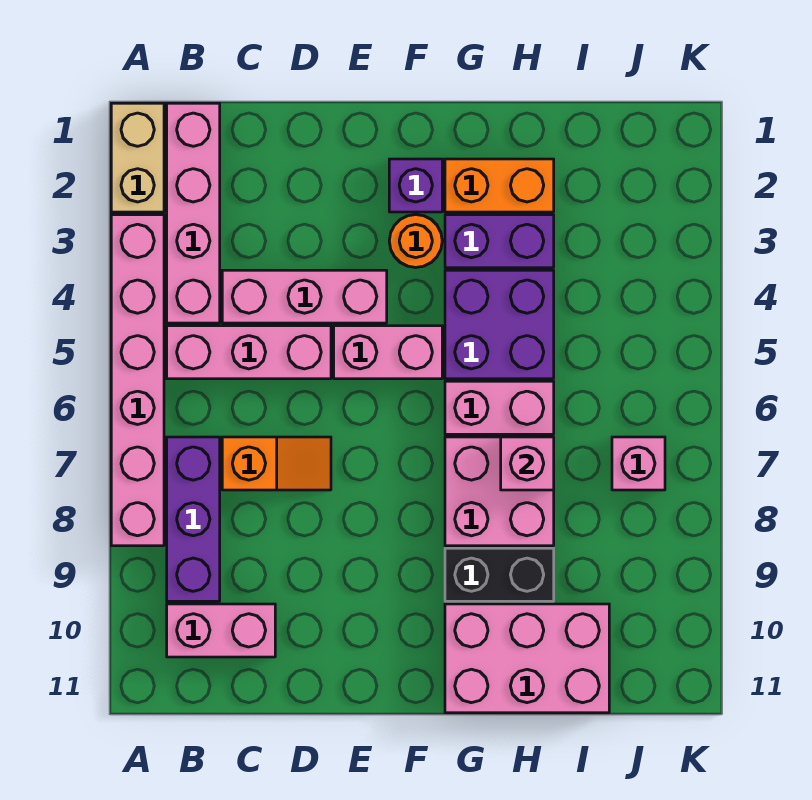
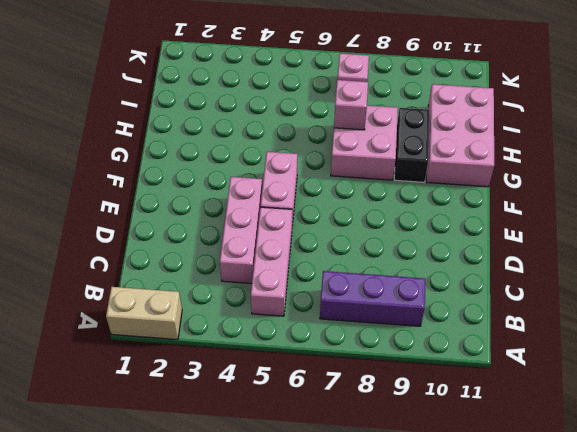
none -> pink brick A3:A8 level 1
none -> pink brick B1:B4 level 1
none -> pink brick B10:C10 level 1

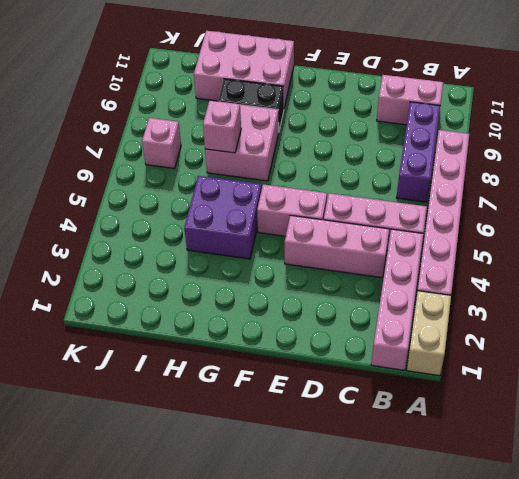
none -> orange slope C7:D7 level 1 top C
none -> purple brick F2 level 1
none -> orange round brick F3 level 1

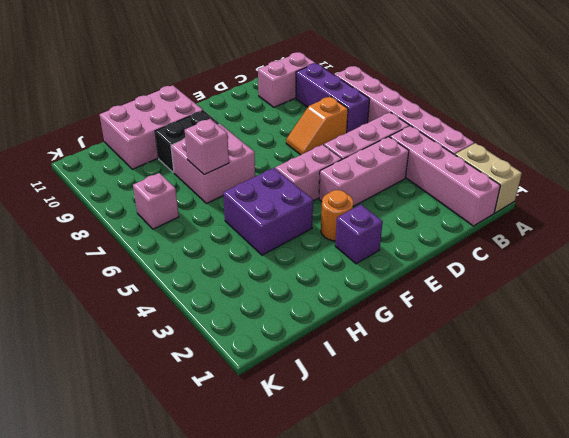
none -> orange brick G2:H2 level 1
none -> purple brick G3:H3 level 1
none -> pink brick G6:H6 level 1

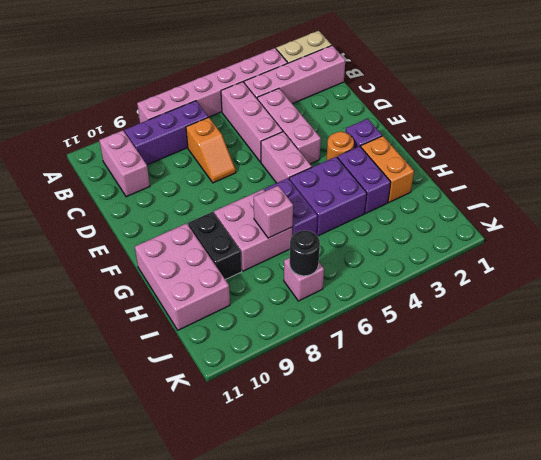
purple brick G6:H6 level 1 -> pink brick G6:H6 level 1
black round brick J7 level 2 -> none

